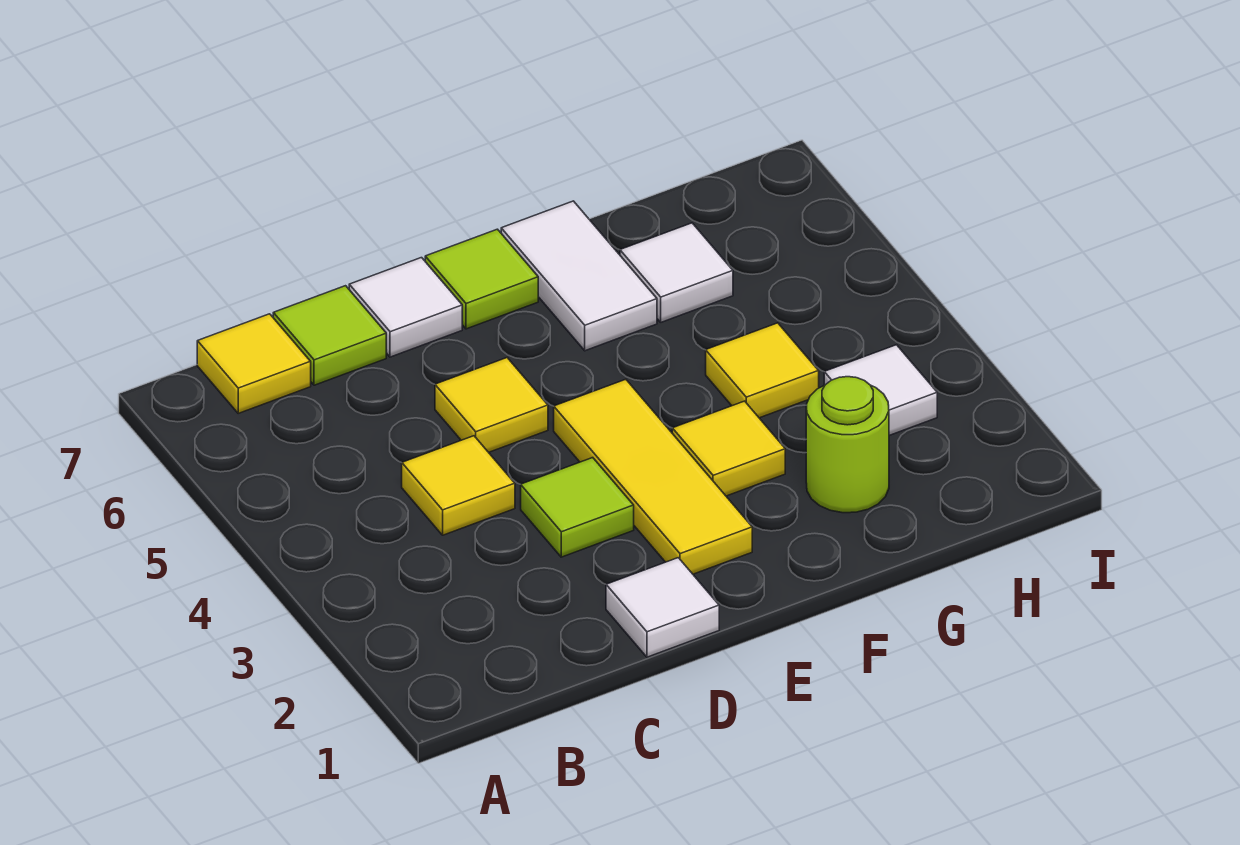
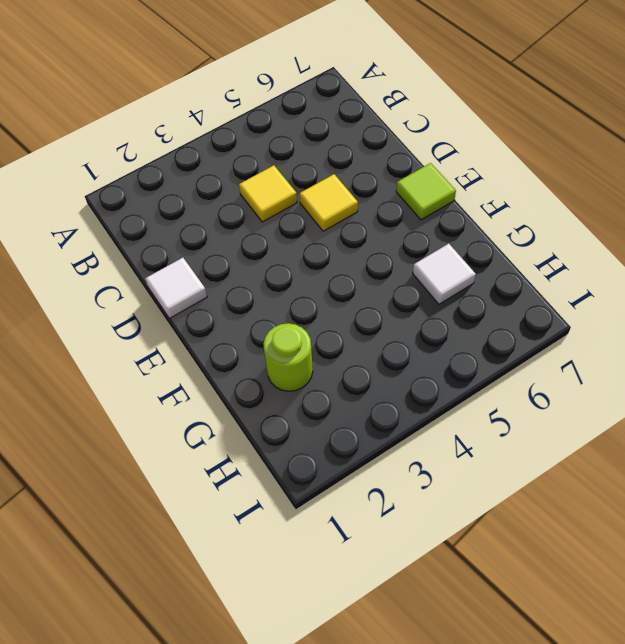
none -> yellow tile B7 level 1
none -> lime tile C7 level 1
none -> lime tile D3 level 1

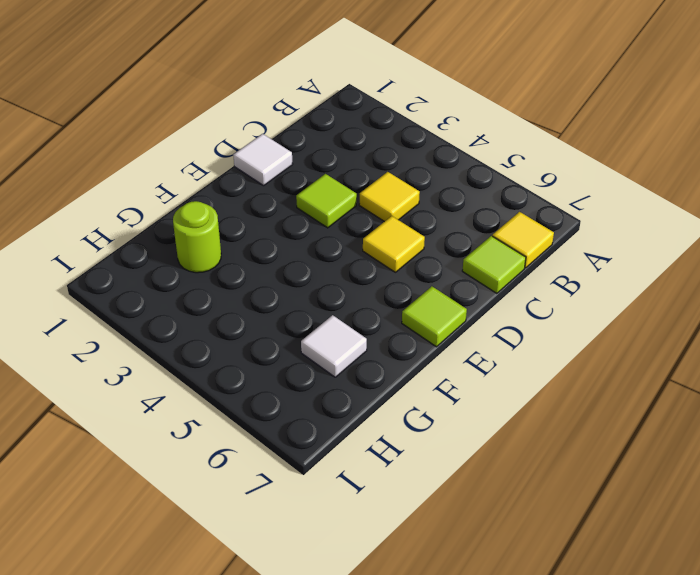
none -> white tile D7 level 1
none -> yellow tile E2:E4 level 1
none -> yellow tile F3 level 1

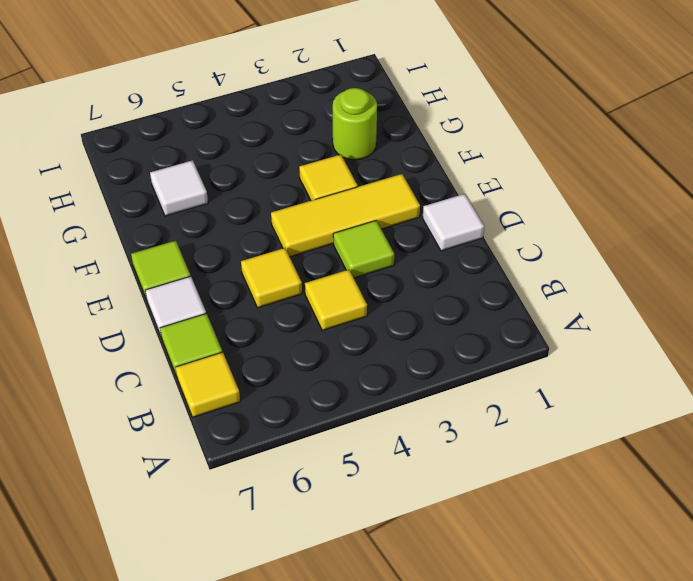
none -> white tile F6:F7 level 1
none -> yellow tile G4 level 1
none -> white tile H3 level 1

